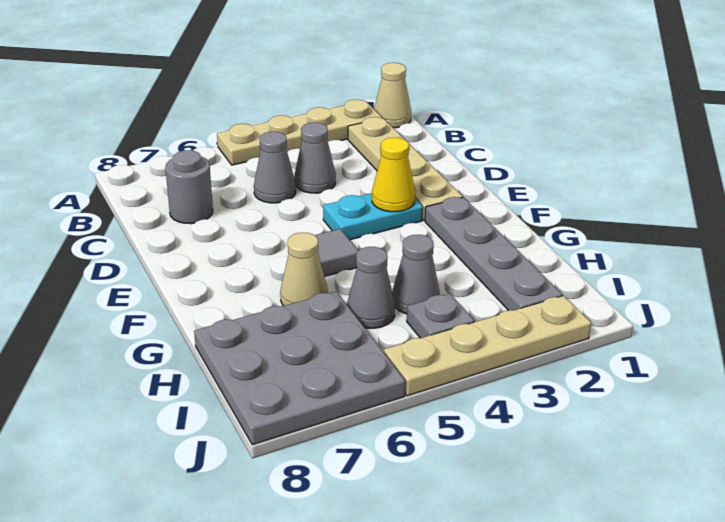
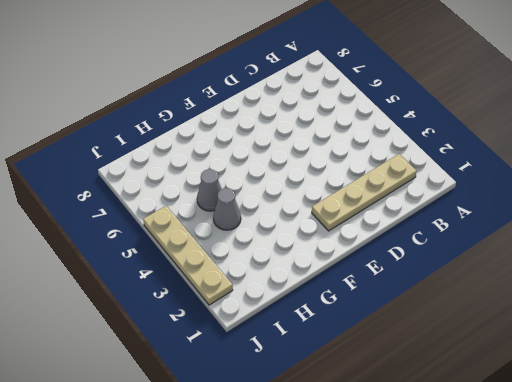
none -> tan cone A1 level 1
none -> tan plate A2:A5 level 1
none -> grey cone C4 level 1

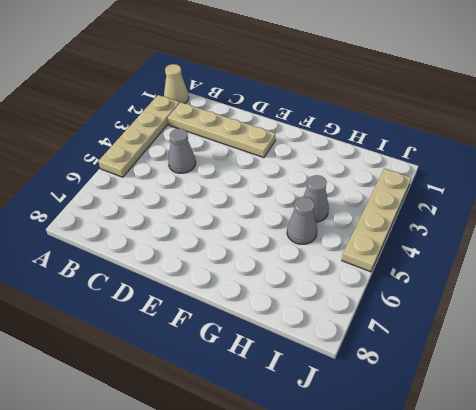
none -> grey cone C5 level 1
none -> grey round brick C7 level 1
none -> cyan plate E3:E4 level 1

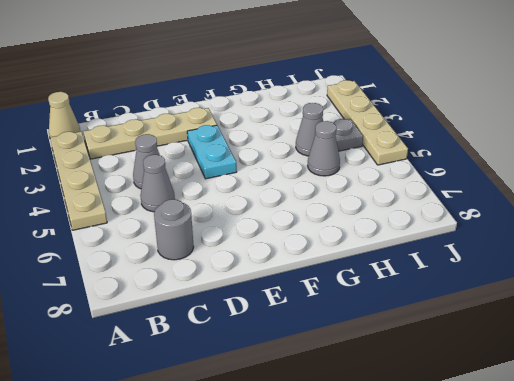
none -> grey plate F2:I2 level 1
none -> grey tile F5 level 1
none -> tan cone G6 level 1

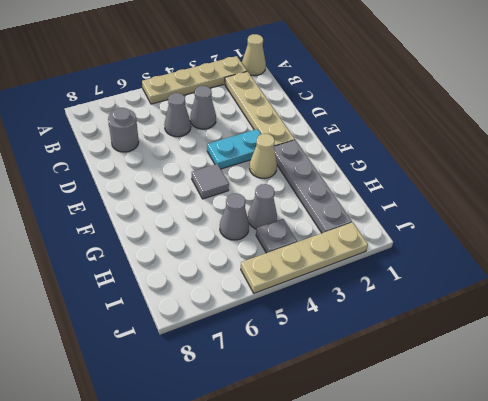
tan cone F3 level 1 -> tan cone G6 level 1
none -> grey plate H6:J8 level 1
none -> yellow cone E3 level 2

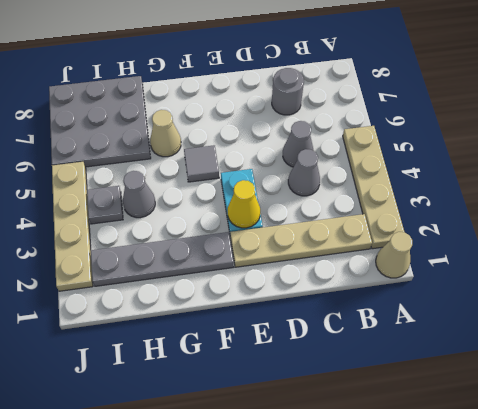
none -> grey cone H5 level 1

